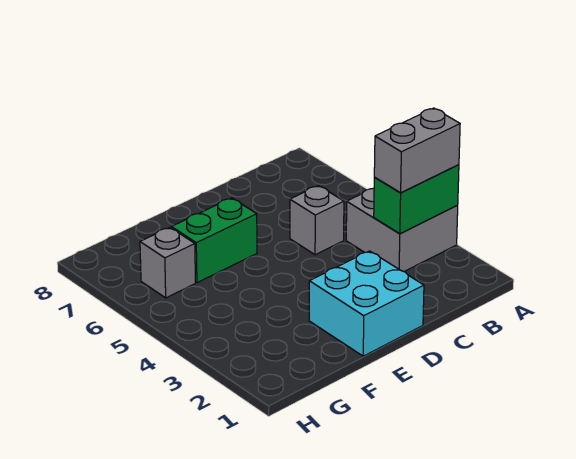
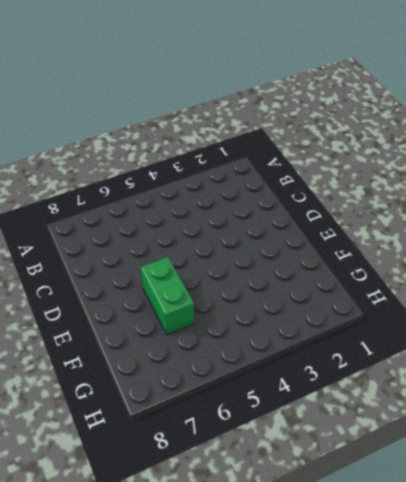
none -> grey brick A3:B4 level 1
none -> grey brick C5 level 1

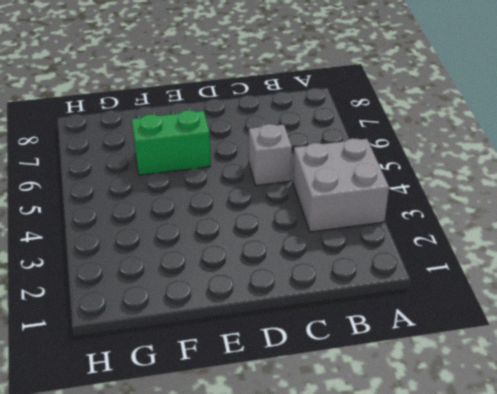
none -> cyan brick D1:E2 level 1
none -> grey brick G6 level 1

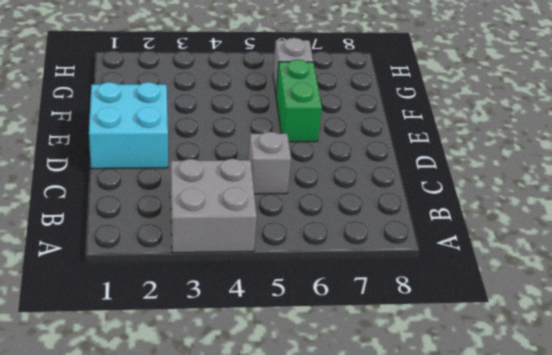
none -> green brick A3:B3 level 2
none -> grey brick A3:B3 level 3

